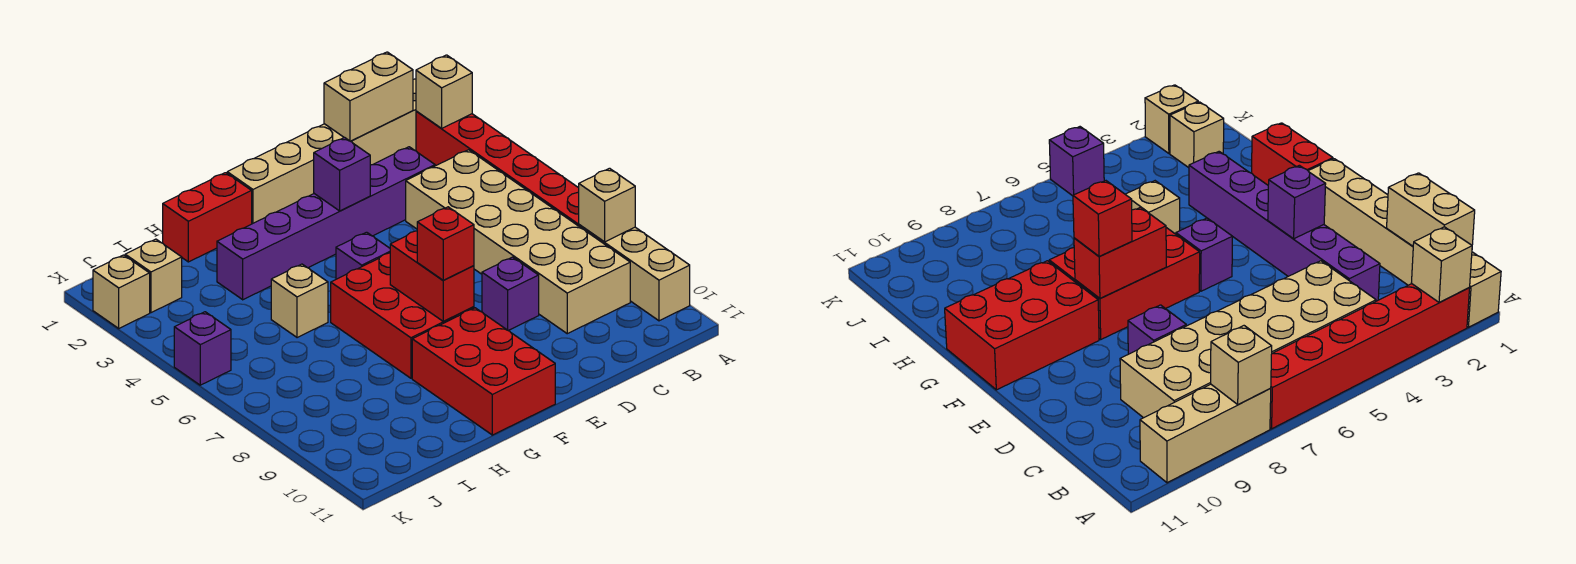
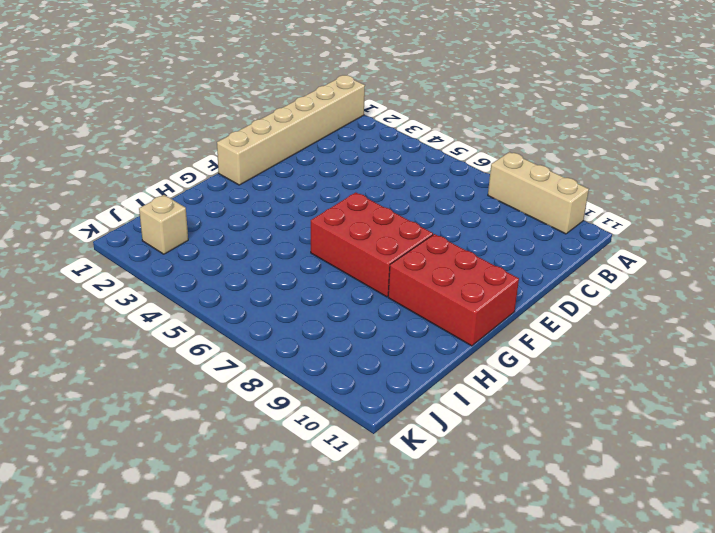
none -> red brick A2:A7 level 1
none -> tan brick B4:C9 level 1
none -> purple brick C3:H3 level 1

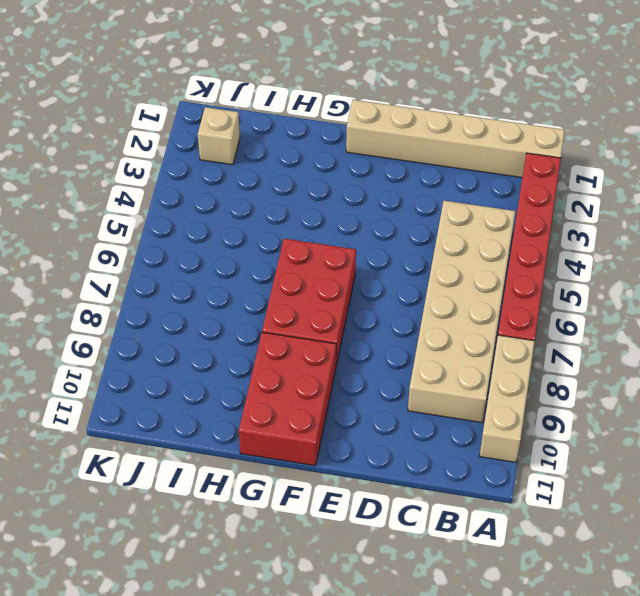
none -> purple brick C3:H3 level 1
none -> purple brick D8 level 1
none -> purple brick F5 level 1

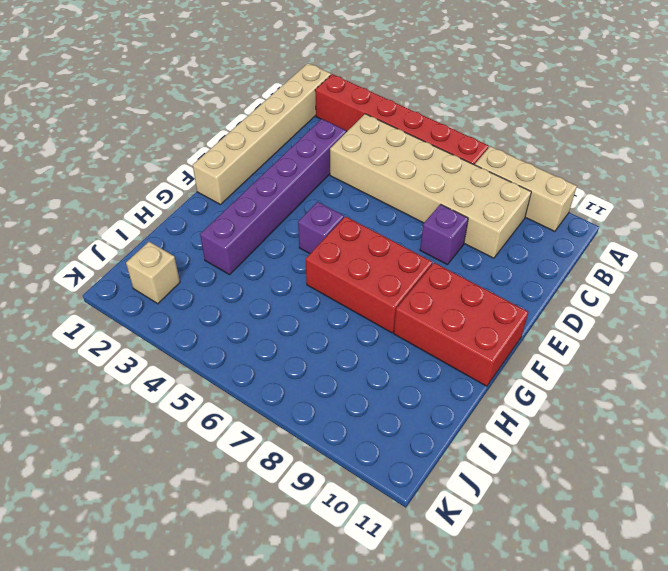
none -> red brick G1:H1 level 1
none -> tan brick H5 level 1
none -> tan brick K2 level 1

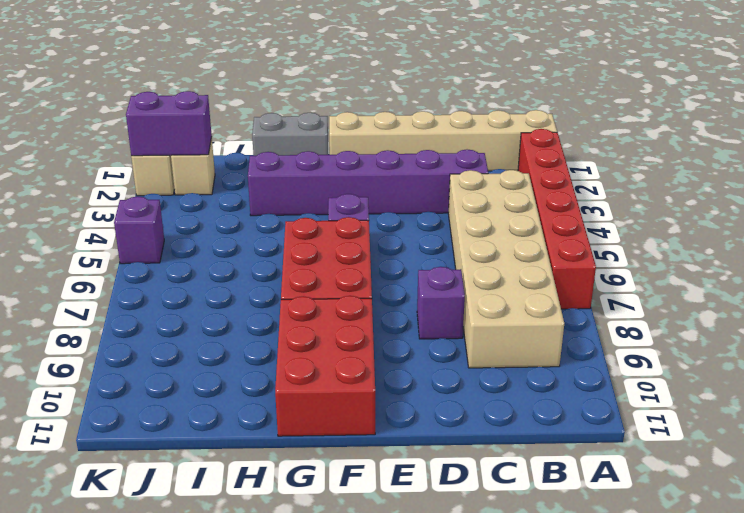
grey brick G1:H1 level 1 -> red brick G1:H1 level 1
purple brick J2:K2 level 2 -> none
none -> tan brick A8:A10 level 1
none -> tan brick H5 level 1
none -> tan brick A2 level 2

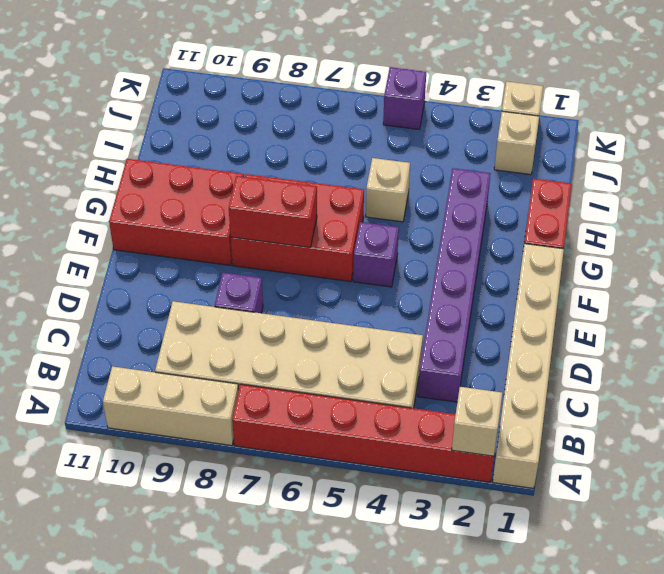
none -> tan brick A8 level 2
none -> tan brick B1:C1 level 2
none -> purple brick E3 level 2

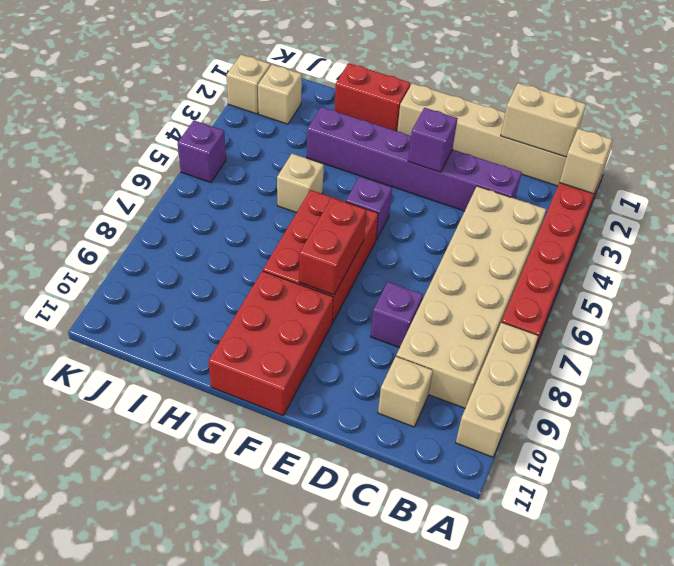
tan brick C10 level 1 -> tan brick A8 level 2
none -> red brick F8 level 3

